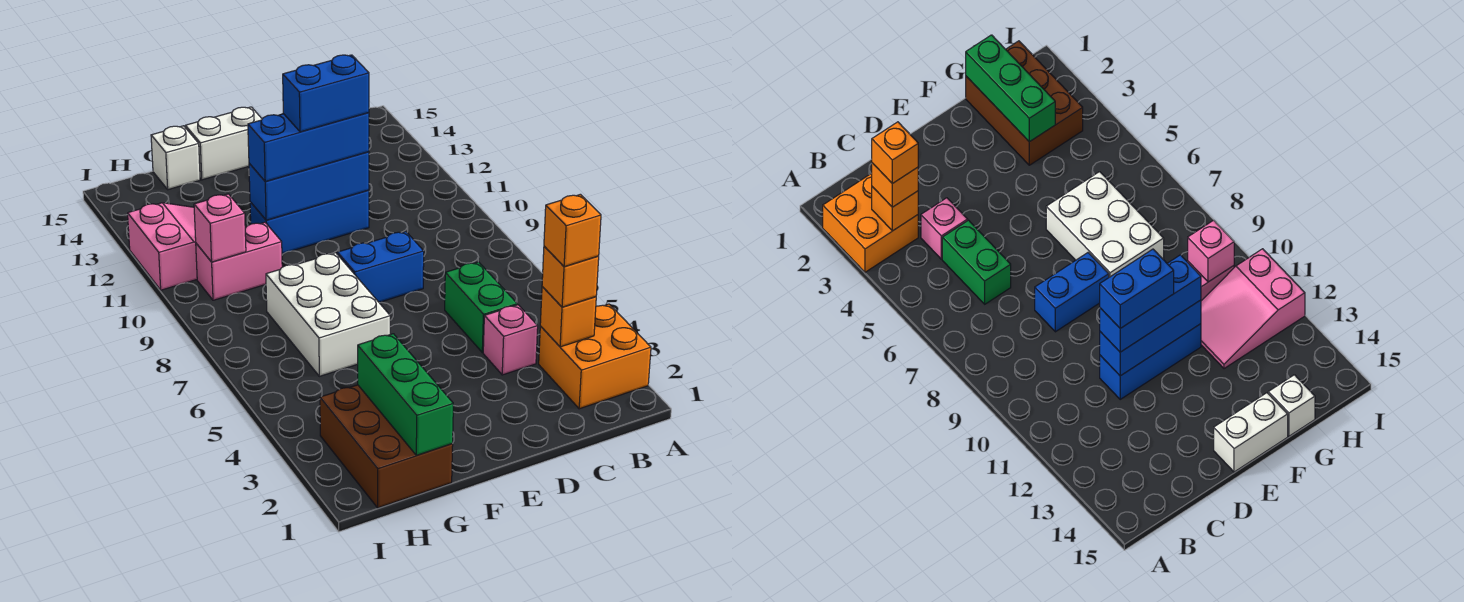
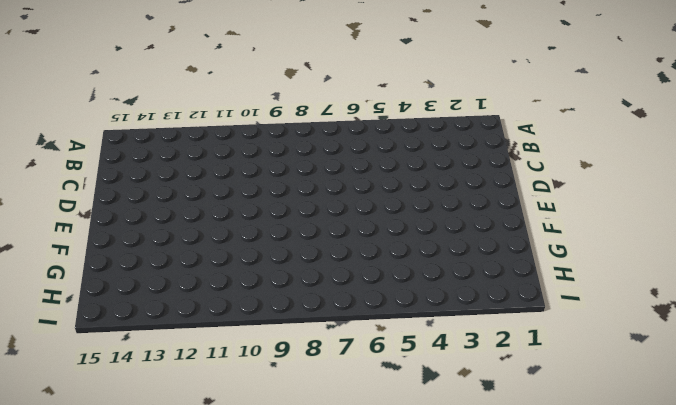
none -> orange brick A2:B3 level 1
none -> pink brick C4 level 1
none -> green brick C5:C6 level 1

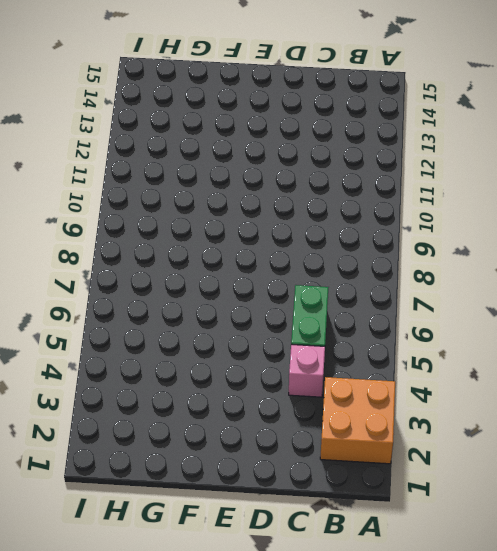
none -> blue brick D8:E8 level 1
none -> blue brick D11:F11 level 1
none -> white brick E15:F15 level 1

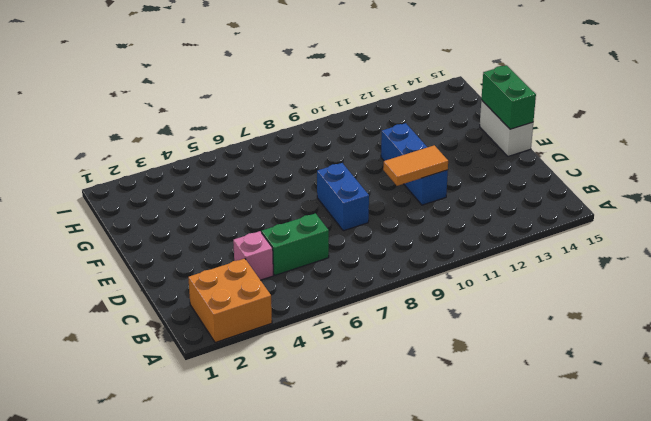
orange tile D10:D11 level 2 -> blue brick D11:F11 level 2
green brick E15:F15 level 2 -> none
none -> white brick F6:G8 level 1
none -> brown brick G1:H3 level 1
none -> pink brick G10:H10 level 1

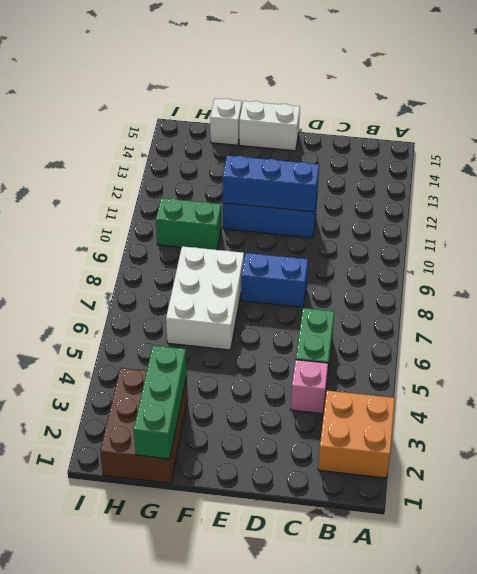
green brick G10:H10 level 1 -> pink brick G10:H10 level 1
none -> pink slope G11:I12 level 1 top I
none -> orange brick B3 level 2
none -> pink brick H10 level 2

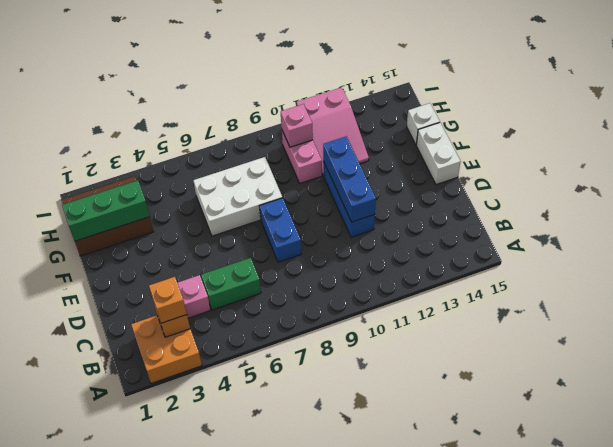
none -> blue brick D11:F11 level 3
none -> orange brick B3 level 4
none -> blue brick D11:E11 level 4

